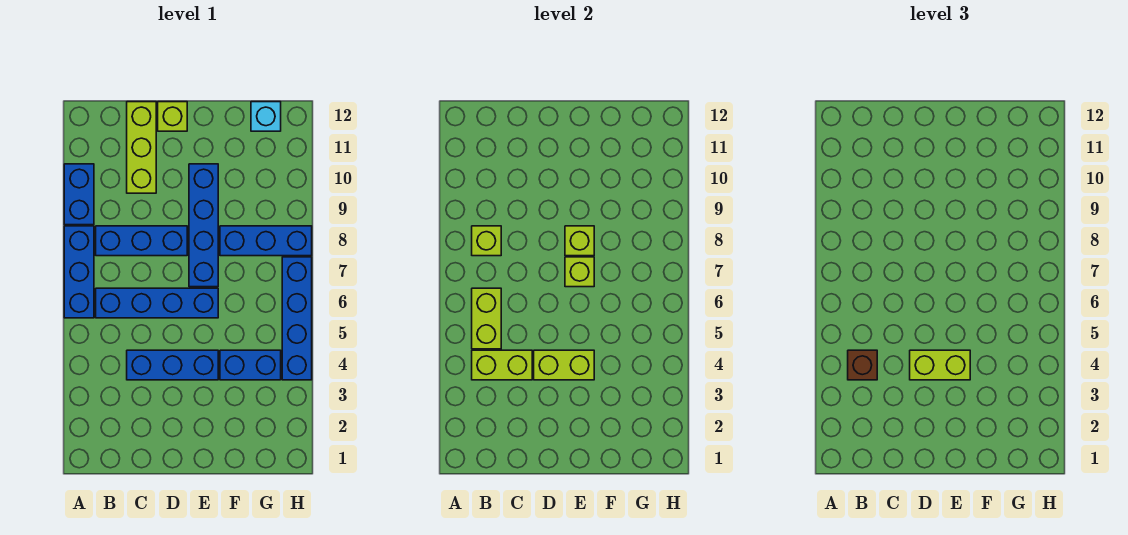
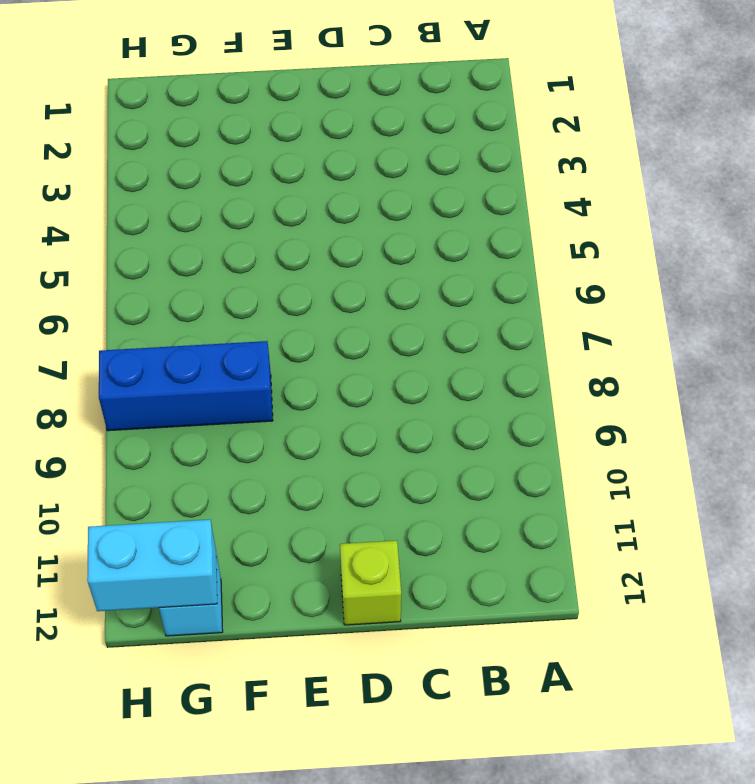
cyan brick G12:H12 level 2 -> none
none -> blue brick A6:A8 level 1
none -> blue brick A9:A10 level 1
none -> blue brick B6:E6 level 1

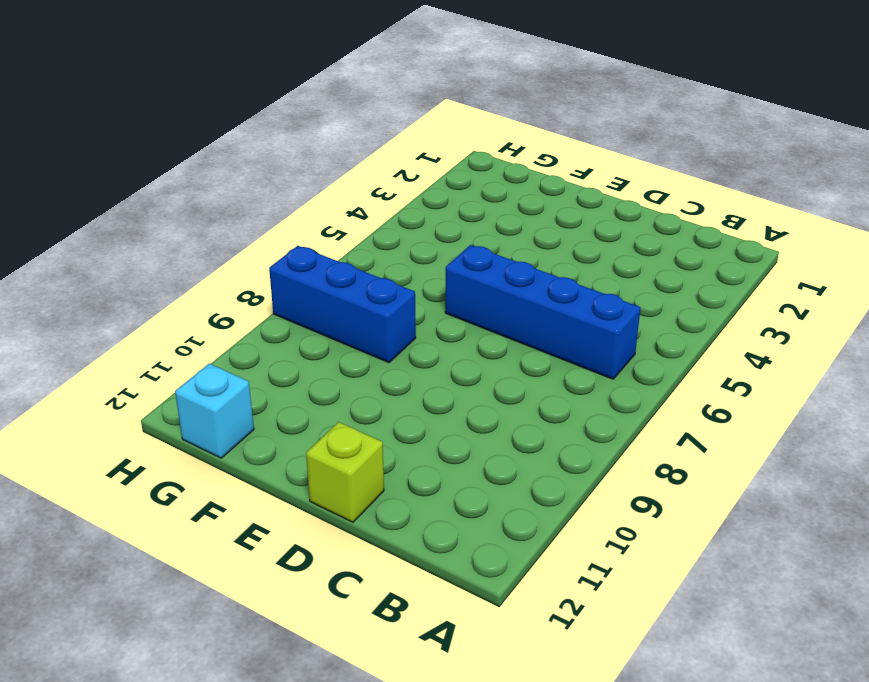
none -> blue brick A6:A8 level 1
none -> blue brick A9:A10 level 1
none -> blue brick B8:D8 level 1

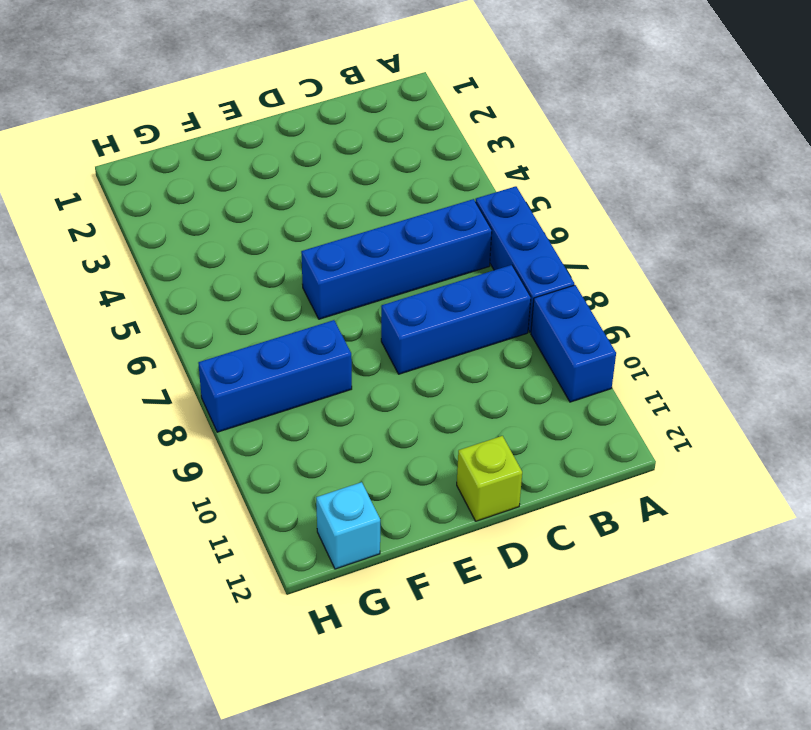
none -> blue brick C4:E4 level 1
none -> lime brick C10:C12 level 1
none -> blue brick E7:E10 level 1

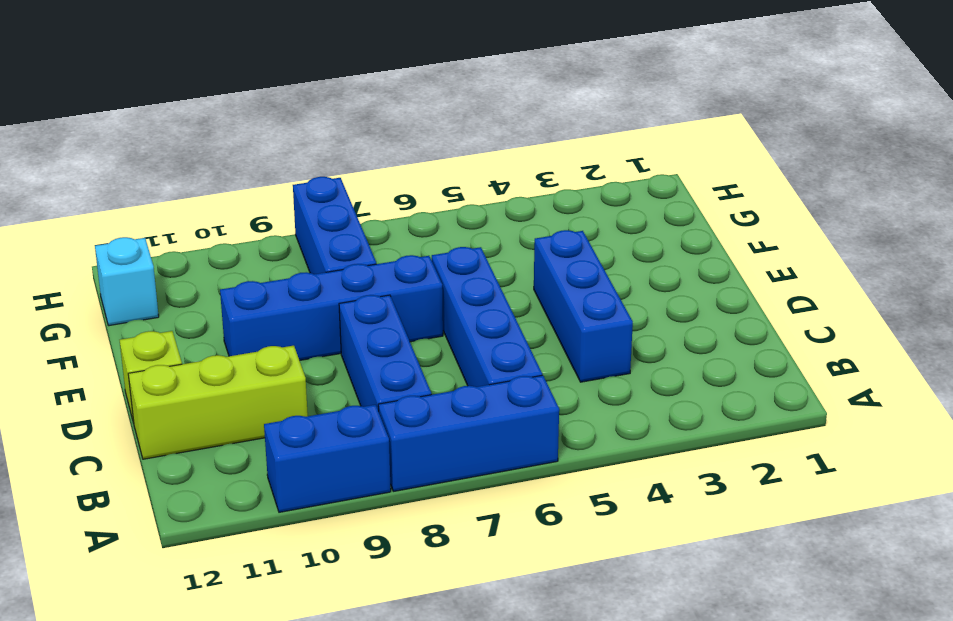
none -> blue brick F4:G4 level 1
none -> blue brick H4:H7 level 1
none -> lime brick B4:C4 level 2

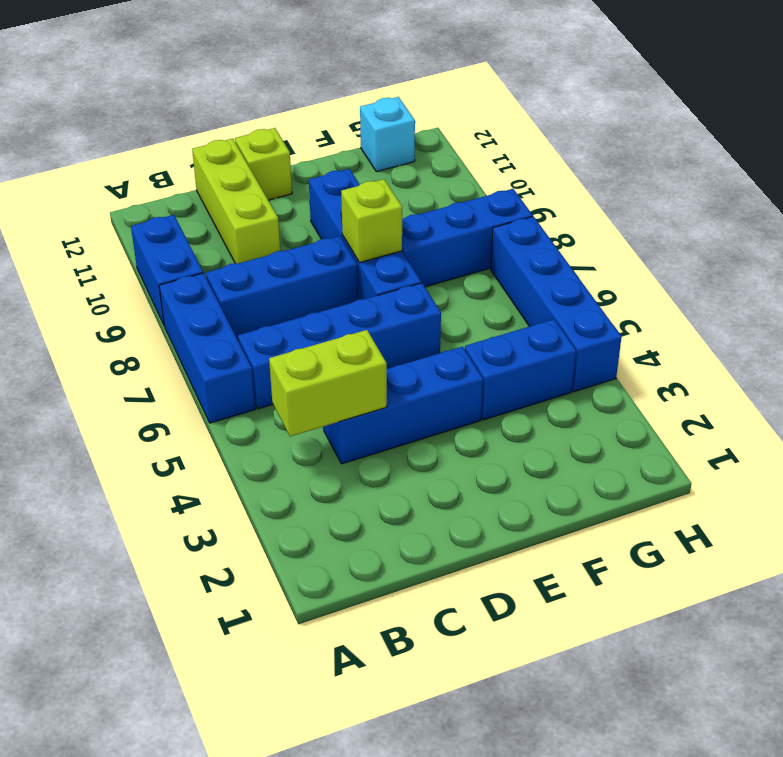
none -> lime brick B5:B6 level 2
none -> lime brick B8 level 2
none -> lime brick D4:E4 level 2

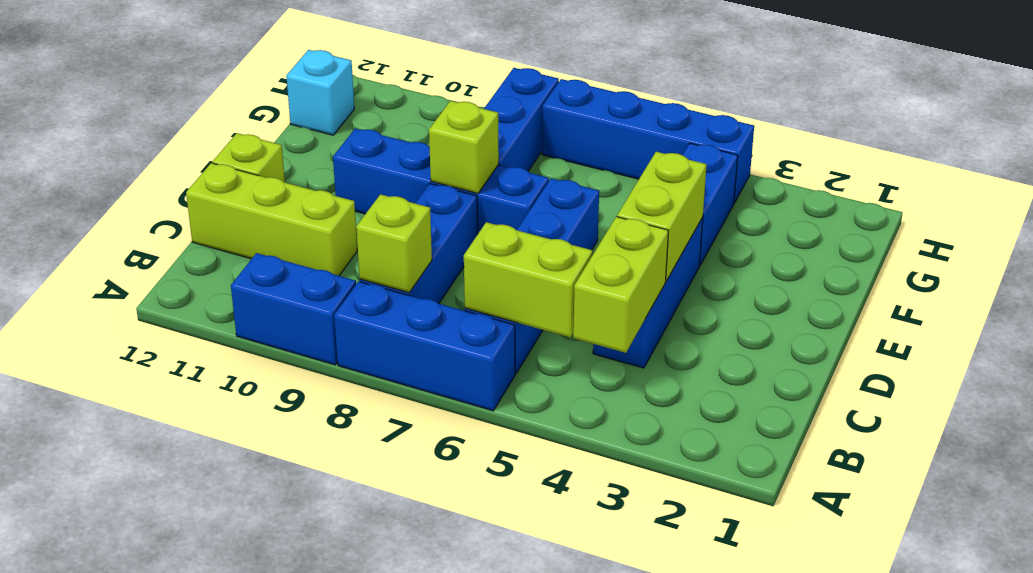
none -> lime brick E7 level 2
none -> brown brick B4 level 3
none -> lime brick D4:E4 level 3

